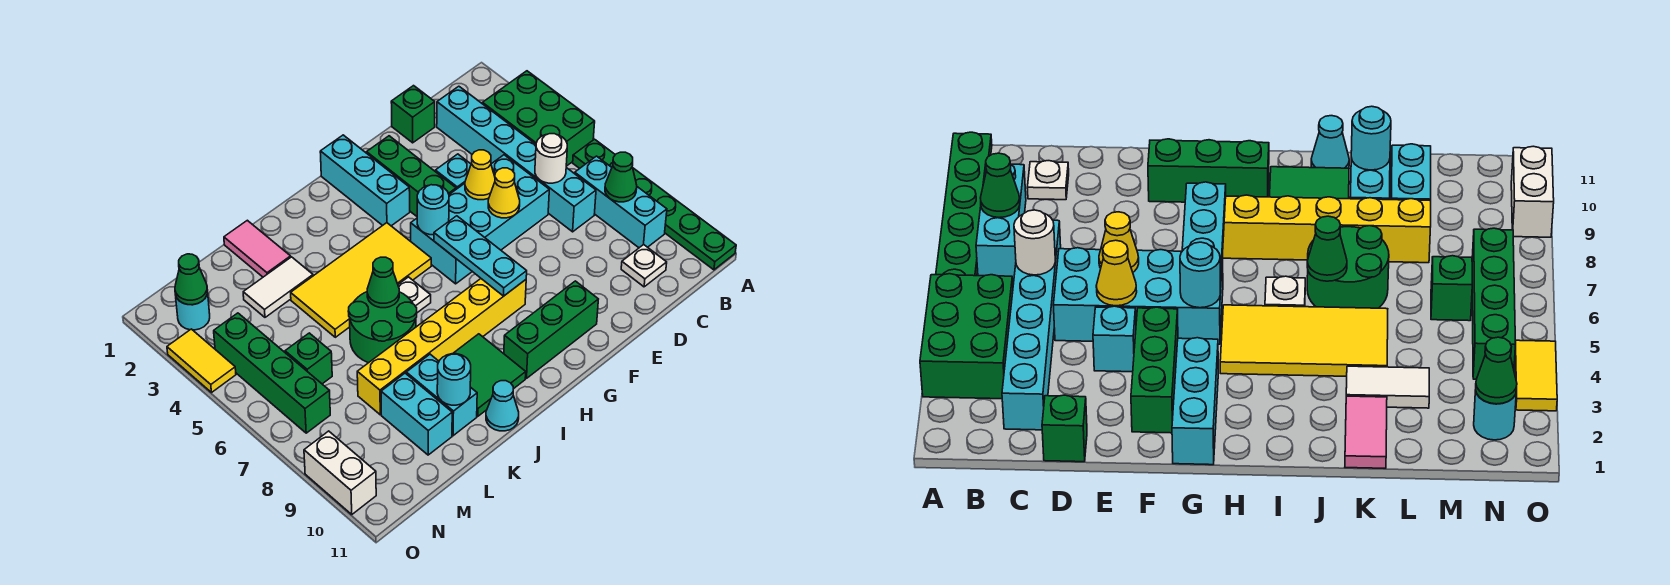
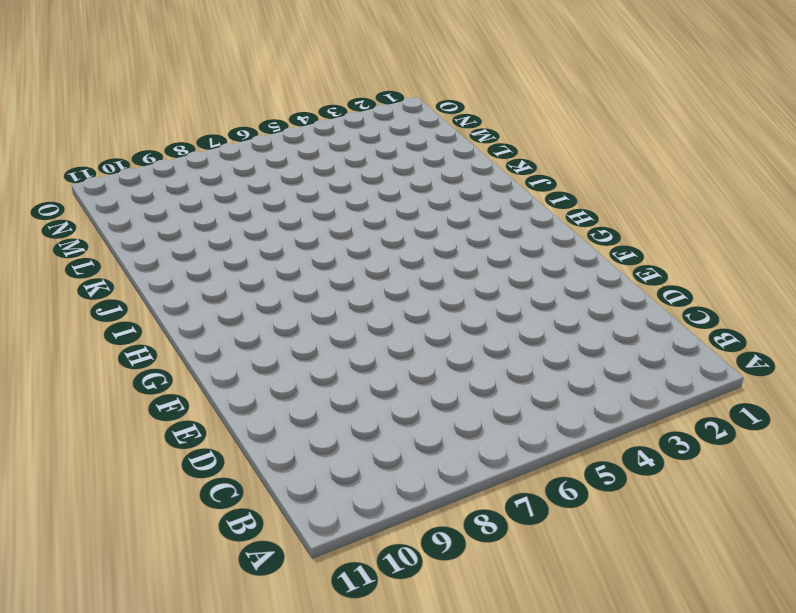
none -> green brick A3:B5 level 1
none -> green plate A6:A11 level 1
none -> cyan brick B7:B9 level 1
none -> cyan brick C2:C7 level 1

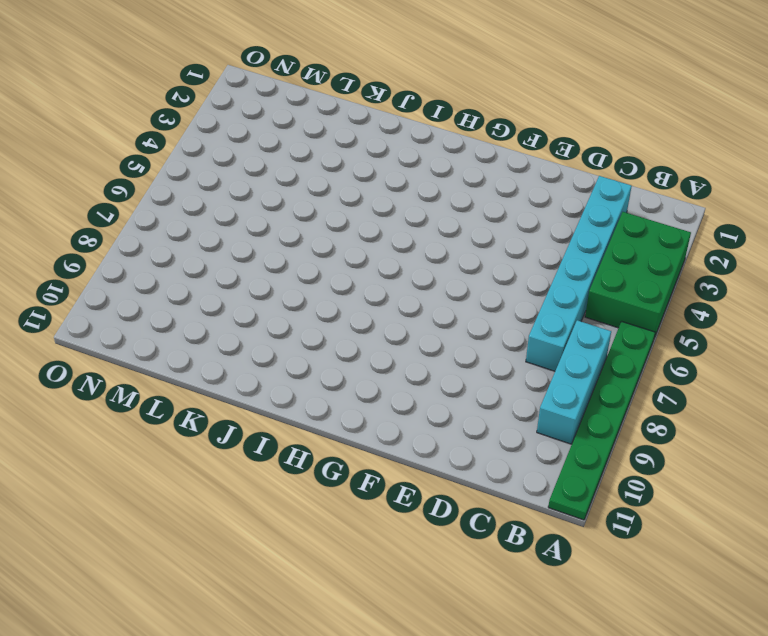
none -> white plate C10 level 1
none -> green brick D1 level 1
none -> cyan brick D5:G6 level 1
none -> cyan brick E4 level 1

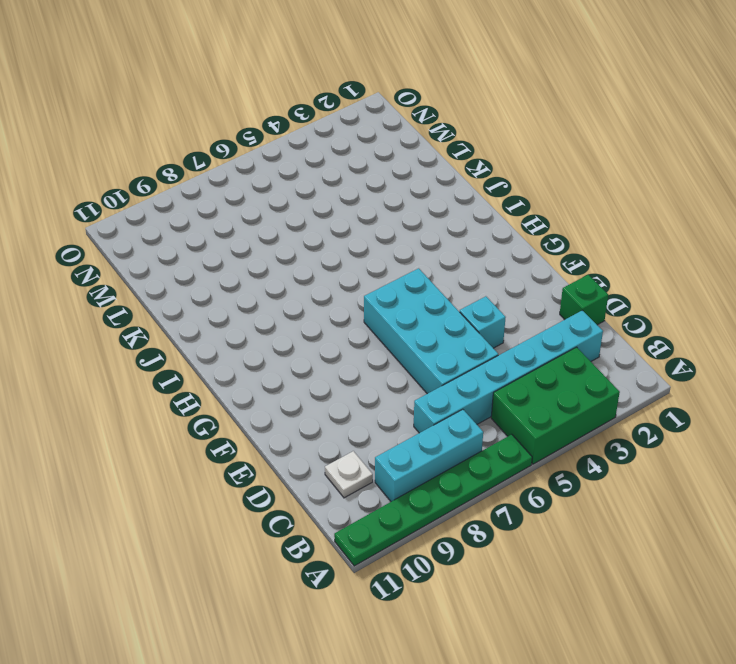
none -> green brick F2:F4 level 1
none -> green brick F10:H10 level 1
none -> cyan brick G1:G3 level 1
none -> yellow brick G8:L8 level 1

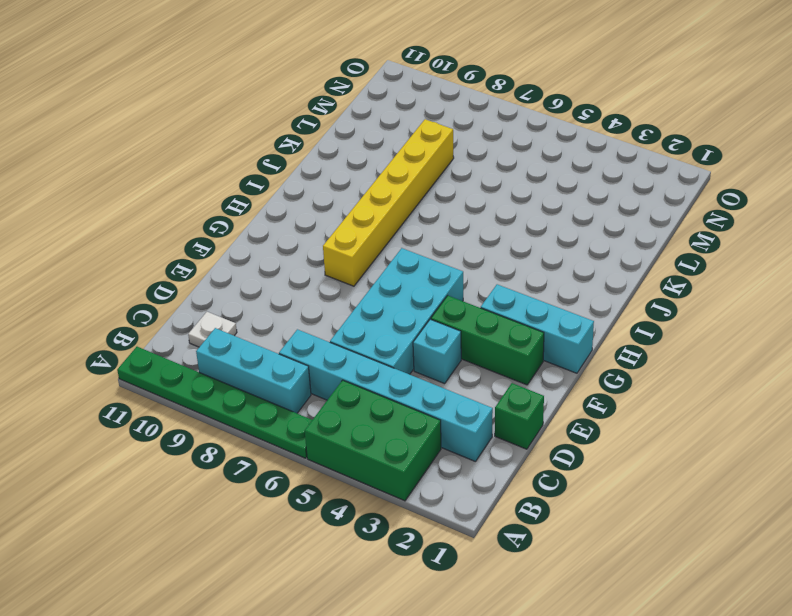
none -> green brick F10:H10 level 1
none -> yellow tile H4:K5 level 1
none -> white plate I6 level 1
none -> green tile I9:J10 level 1

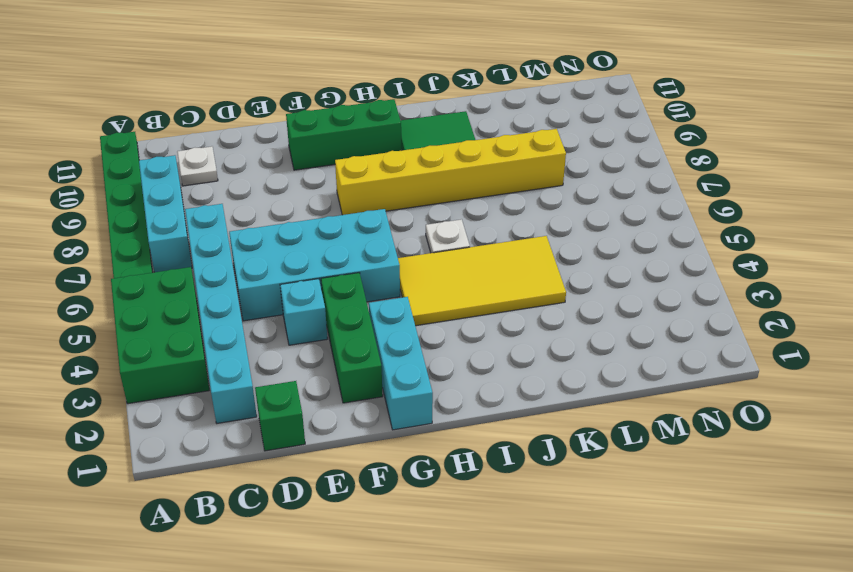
none -> green round brick J6:K7 level 1
none -> cyan cone J11 level 1
none -> pink tile K1:K2 level 1
none -> white tile K3:L3 level 1

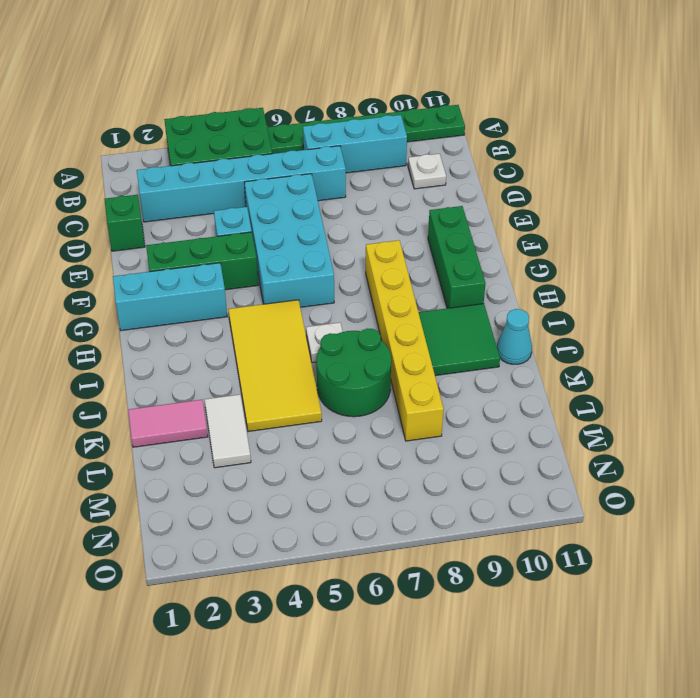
none -> cyan brick K9:K10 level 1
none -> cyan brick L9:L10 level 1
none -> green brick M6 level 1
none -> cyan round brick N2 level 1

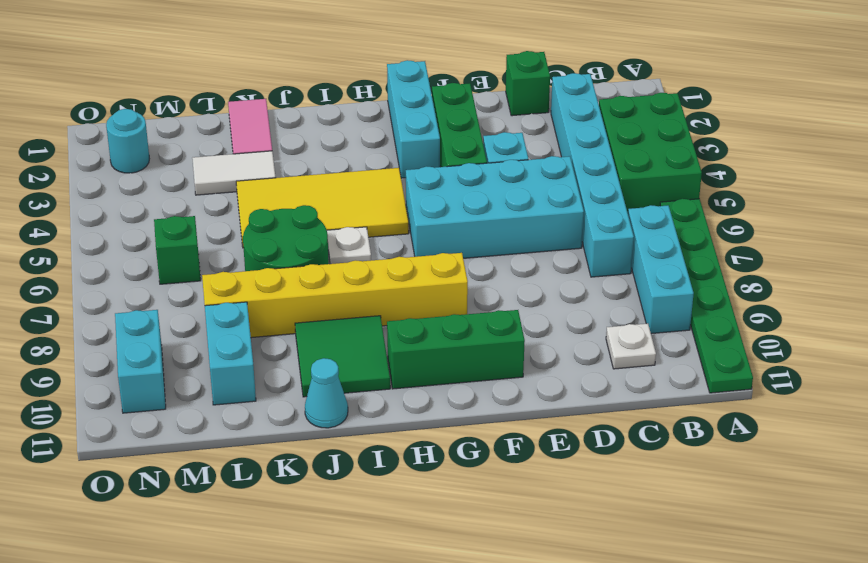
cyan brick N9:N10 level 1 -> cyan brick K9:K10 level 1
none -> green brick N4:N7 level 1
none -> yellow tile O3:O4 level 1
none -> white brick O9:O10 level 1
none -> green cone B8 level 2

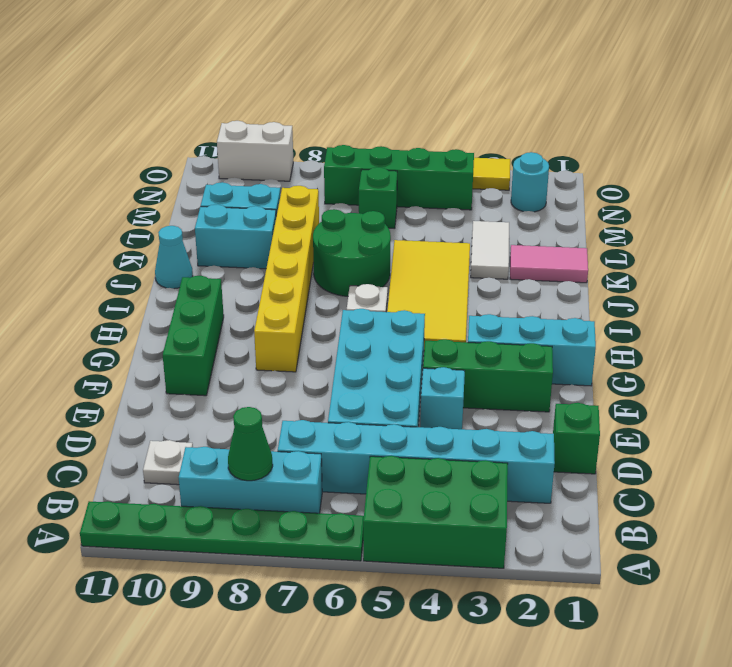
none -> green tile I9:J10 level 1
none -> white round brick C6 level 2
none -> yellow cone E5 level 2
none -> yellow cone E6 level 2

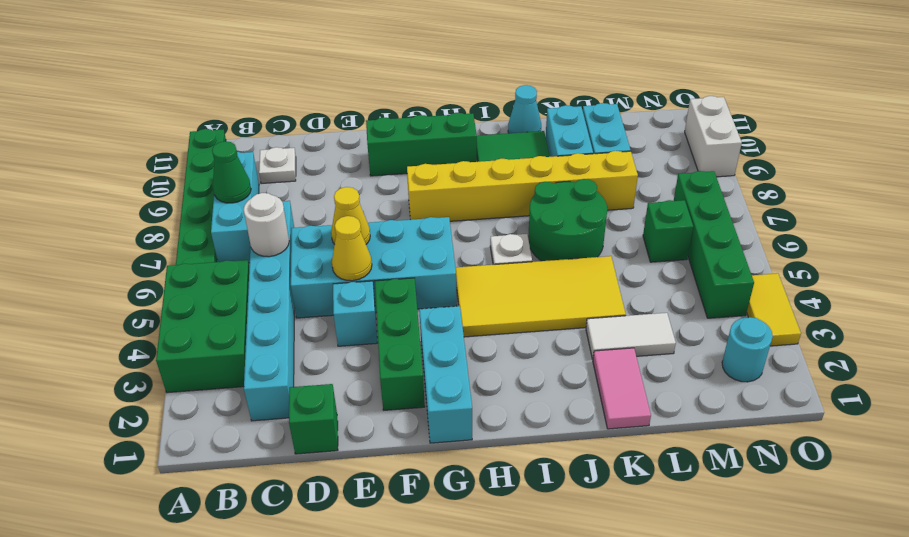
none -> cyan round brick G5 level 2
none -> cyan plate G6:G8 level 2
none -> green cone J6 level 2
none -> cyan round brick K10 level 2

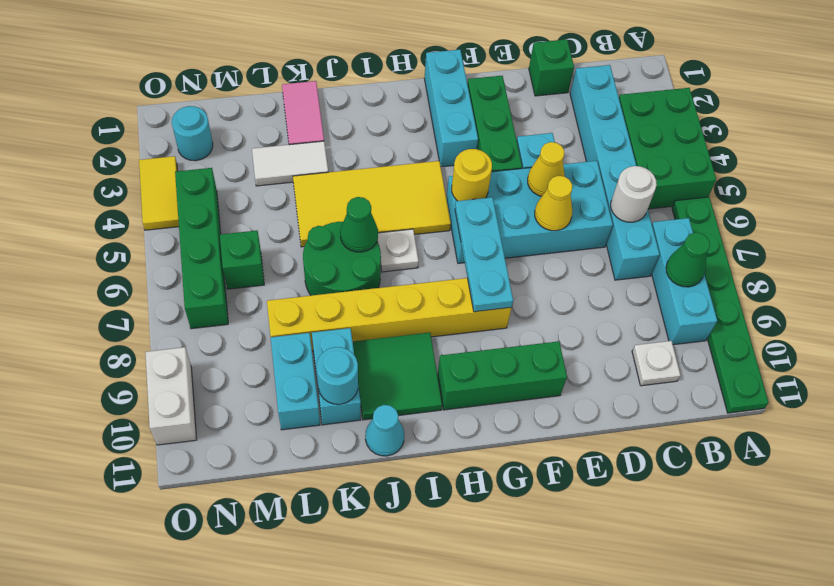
yellow round brick G5 level 2 -> cyan round brick G5 level 2
none -> green cone N2 level 2

